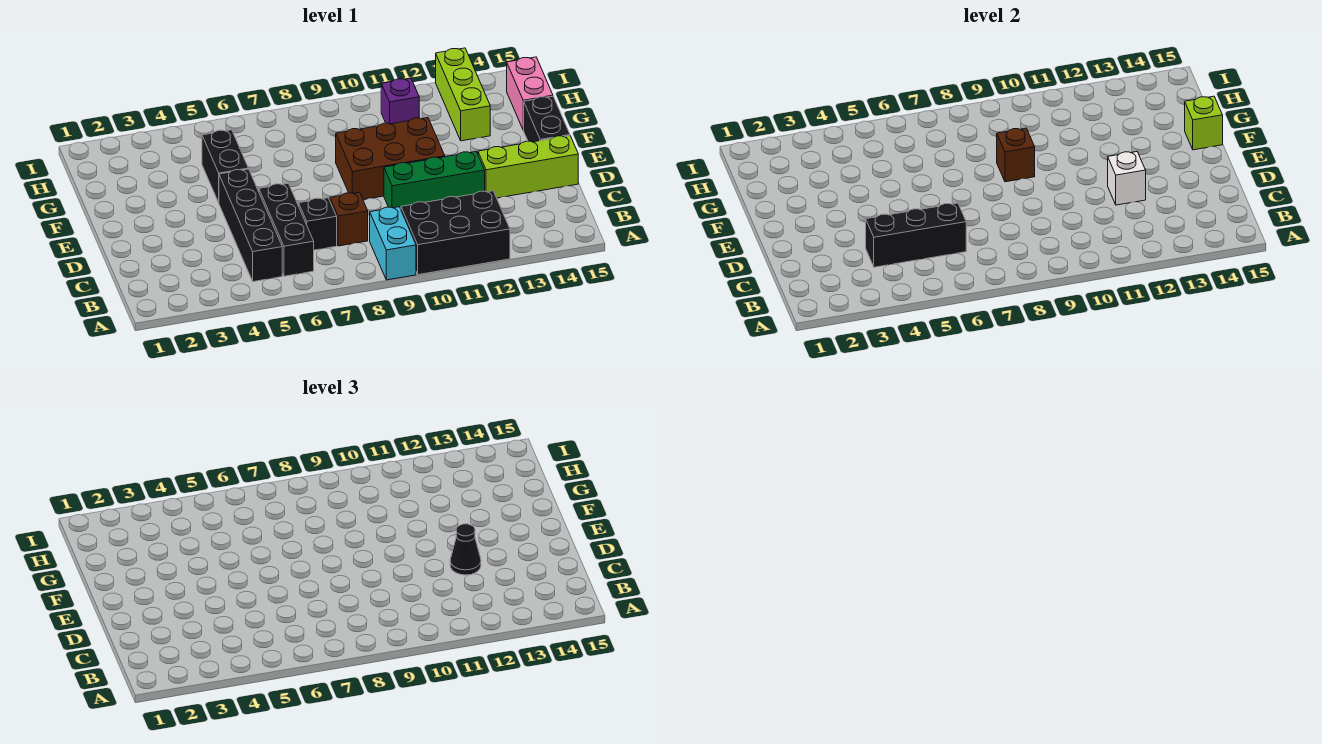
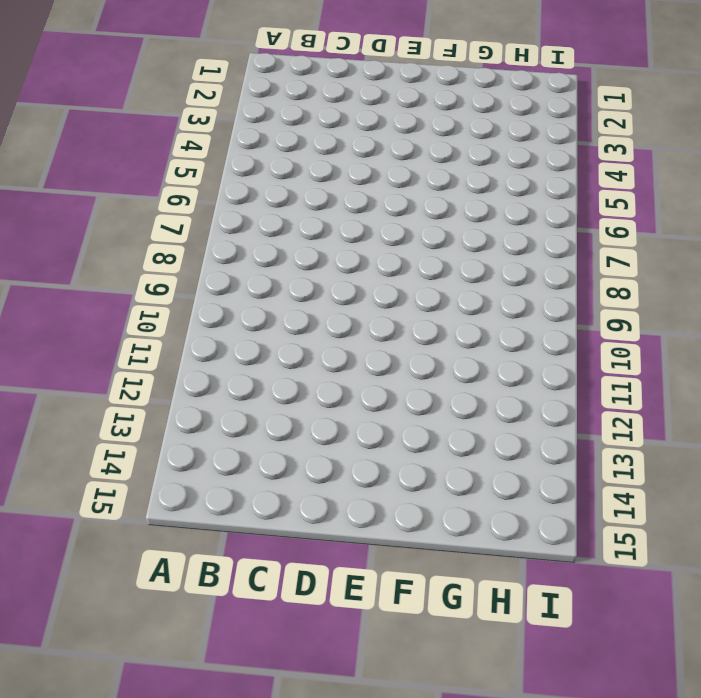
none -> cyan brick A9:B9 level 1
none -> black brick A10:B12 level 1
none -> black brick B5:E5 level 1

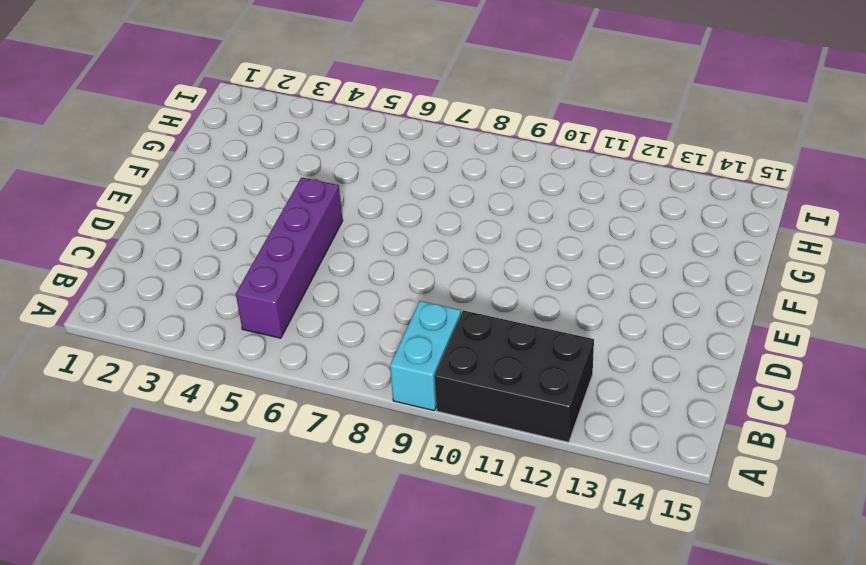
purple brick B5:E5 level 1 -> black brick B5:E5 level 1
none -> black brick B6:D6 level 1
none -> black brick C7 level 1
none -> brown brick C8 level 1

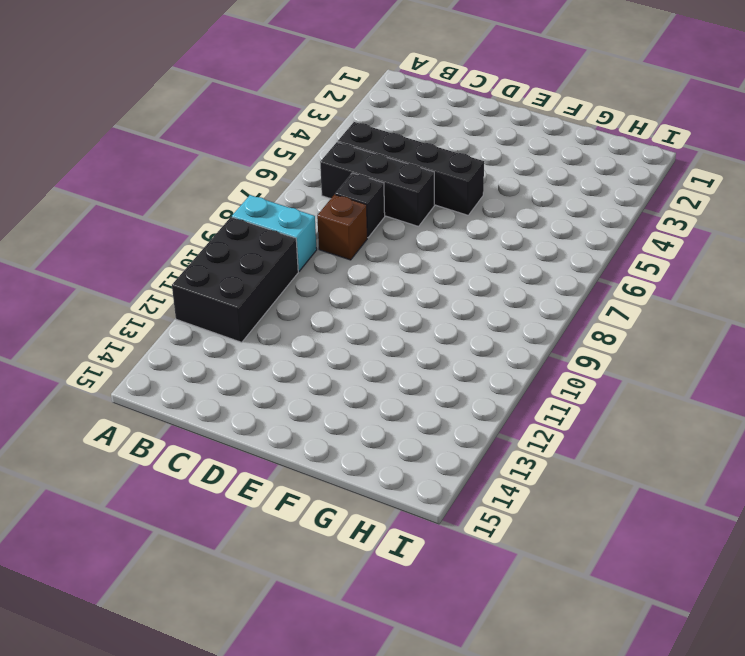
none -> green brick D10:D12 level 1
none -> lime brick D13:D15 level 1
none -> brown brick E9:F11 level 1

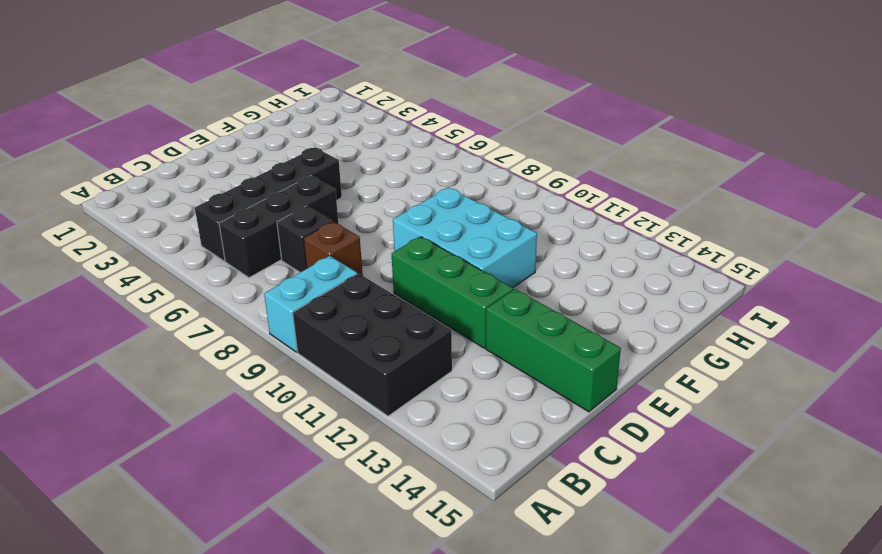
green brick D13:D15 level 1 -> lime brick D13:D15 level 1
cyan brick E9:F11 level 1 -> brown brick E9:F11 level 1
none -> black brick E15:F15 level 1
none -> black brick F5:G5 level 1
none -> lime brick G13:I13 level 1

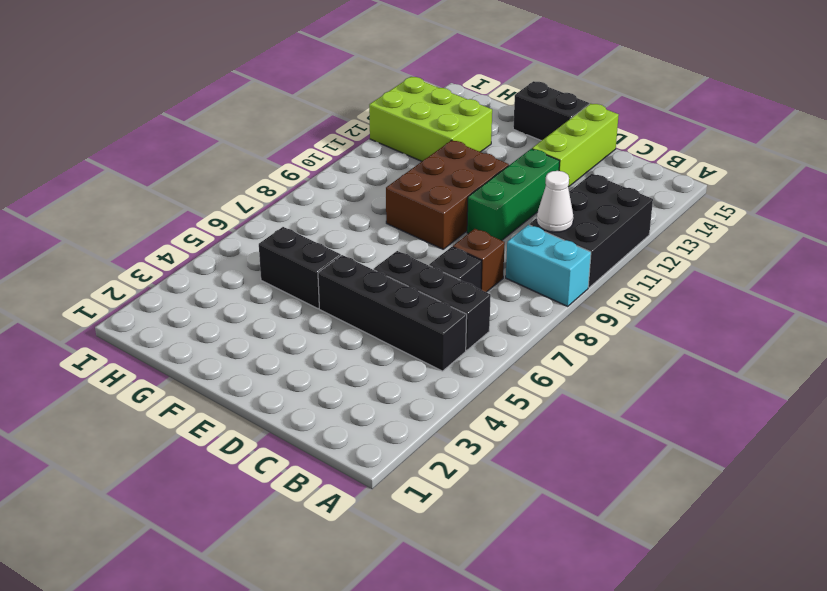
white cone B10 level 2 -> none
lime brick G12:I13 level 1 -> lime brick G13:I13 level 1
none -> pink brick G15:H15 level 1
none -> purple brick H11 level 1
none -> black brick C4:C6 level 2

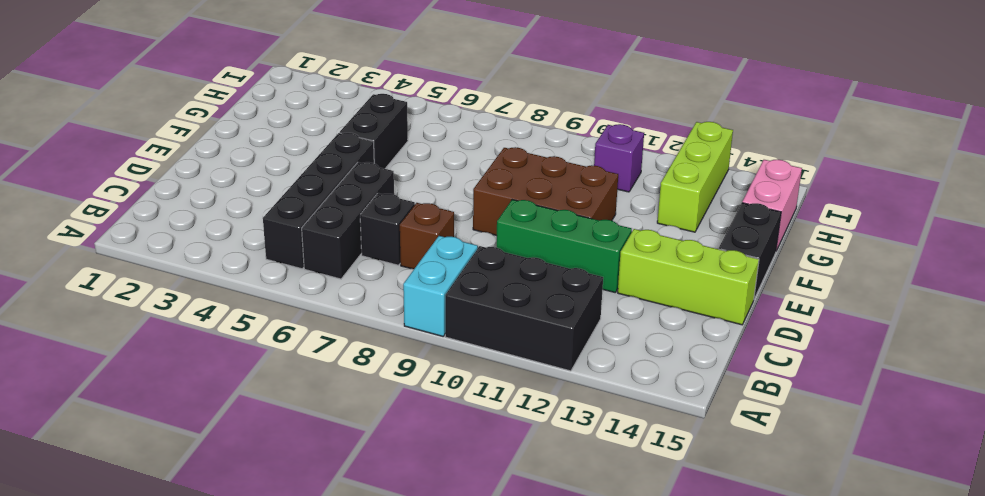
none -> black brick C4:C6 level 2
none -> white brick D12 level 2
none -> brown brick F9 level 2

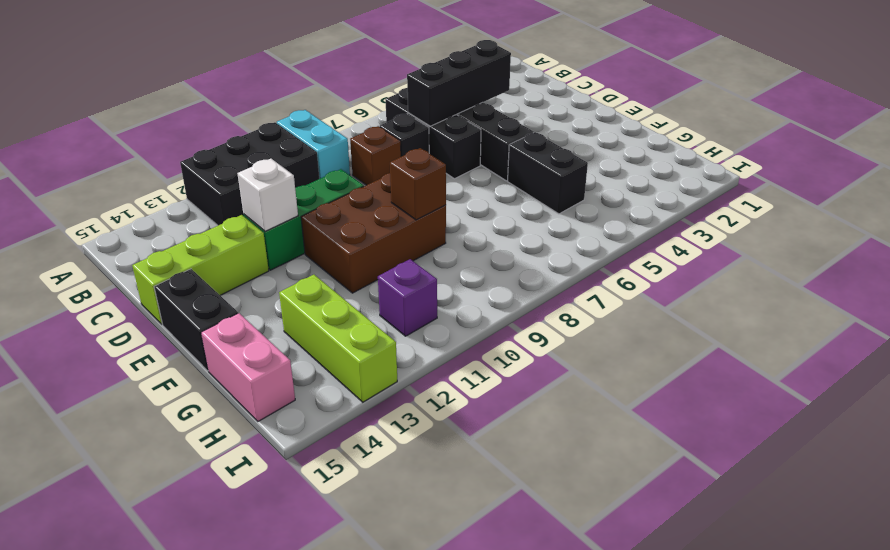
none -> lime brick F15 level 2
none -> black cone D12 level 3

